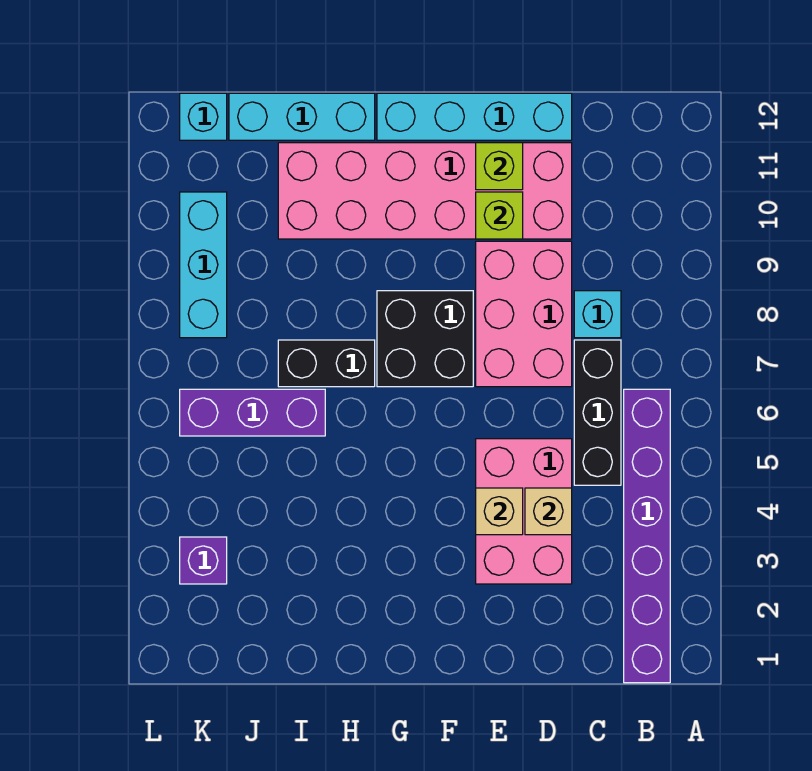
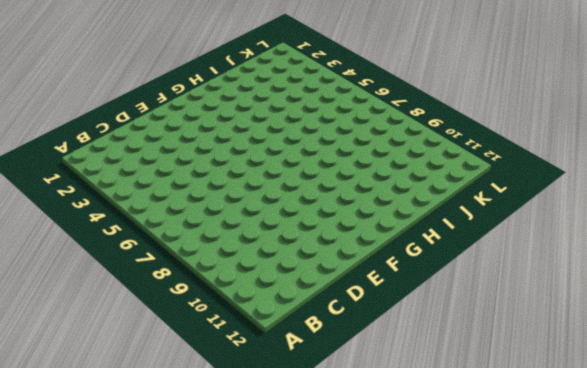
none -> purple brick B1:B6 level 1
none -> black brick C5:C7 level 1
none -> cyan brick C8 level 1

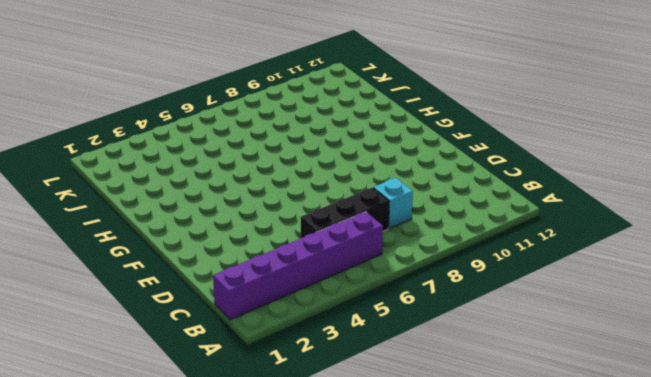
none -> pink brick D3:E5 level 1
none -> pink brick D7:E9 level 1
none -> pink brick D10:I11 level 1

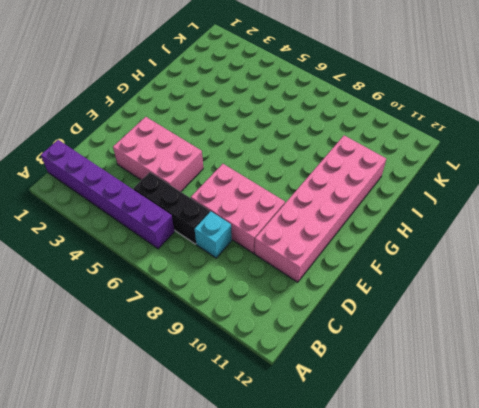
none -> cyan brick D12:G12 level 1
none -> black brick F7:G8 level 1
none -> black brick H7:I7 level 1

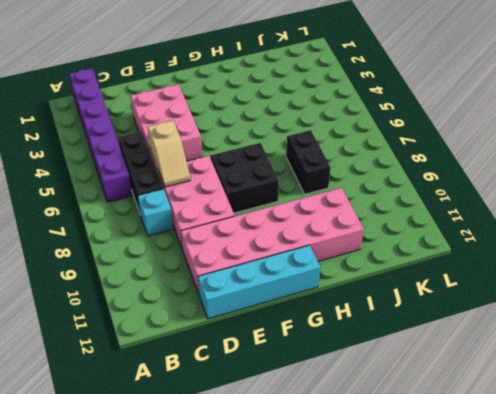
tan slope D6:D7 level 2 top 6 -> none
black brick I7:I8 level 1 -> black brick H7:I7 level 1
none -> cyan brick H12:J12 level 1
none -> purple brick I6:K6 level 1
none -> purple brick K3 level 1

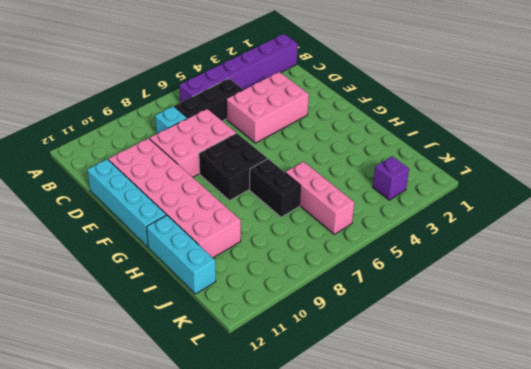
pink brick I6:K6 level 1 -> purple brick I6:K6 level 1
none -> cyan brick K8:K10 level 1
none -> cyan brick K12 level 1
none -> tan brick D4 level 2

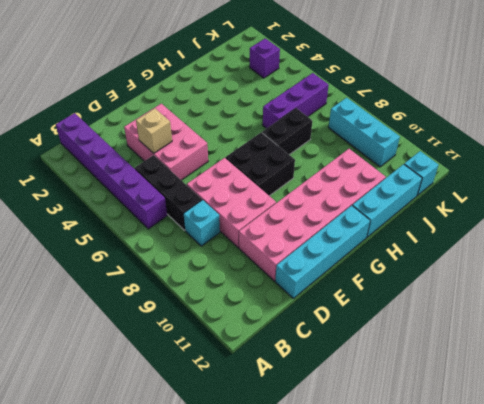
none -> tan brick E4 level 2
none -> lime brick E10 level 2
none -> lime brick E11 level 2

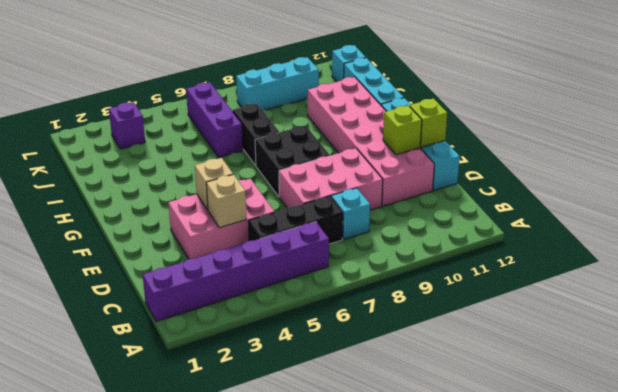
lime brick E12 level 2 -> lime brick E10 level 2

